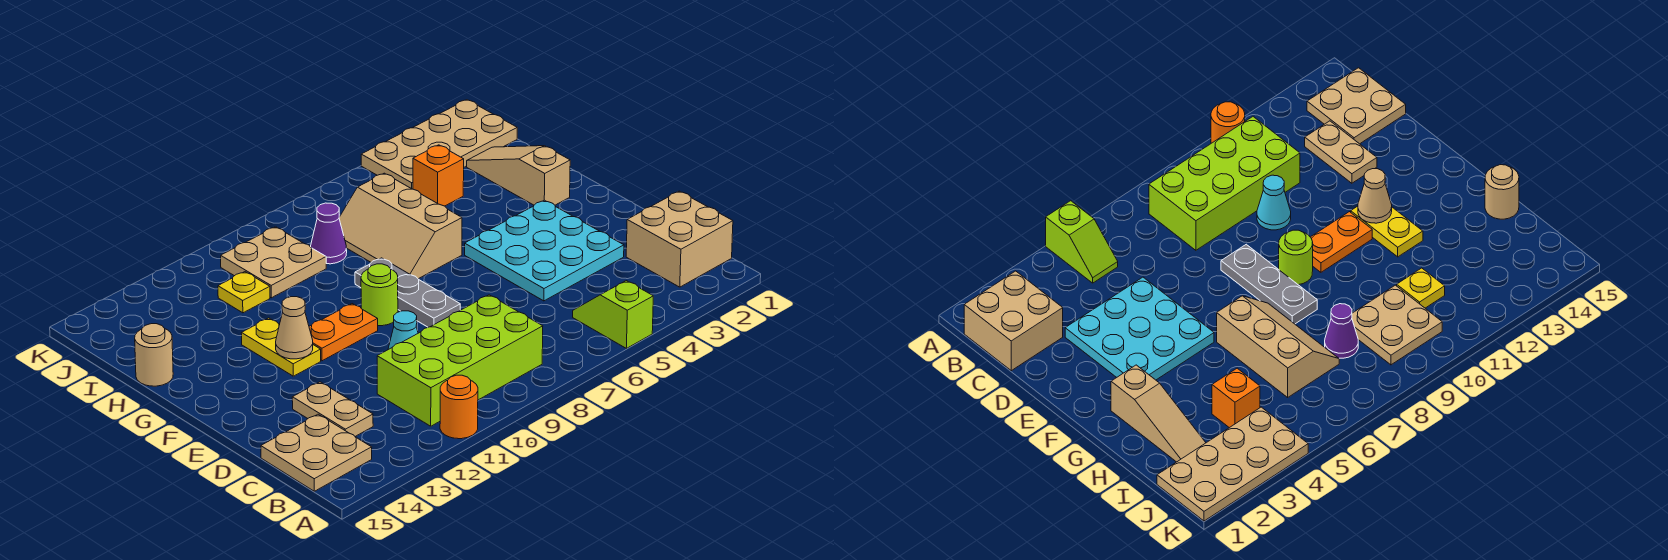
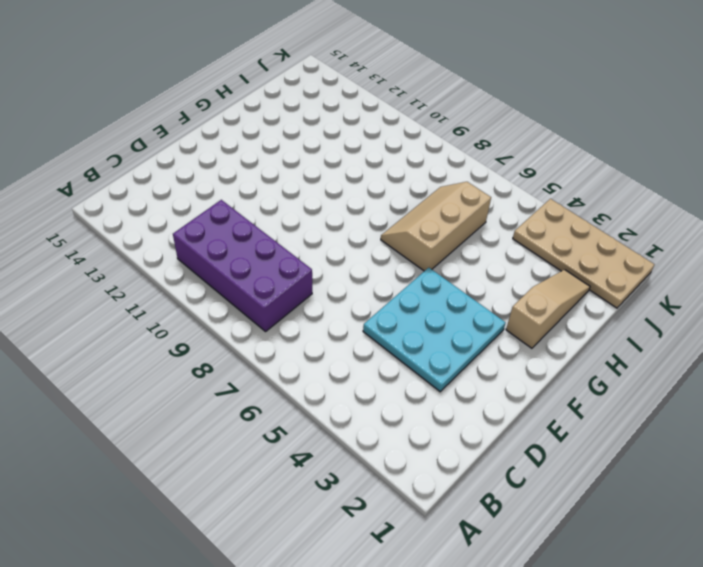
purple brick B8:C11 level 1 -> lime brick B8:C11 level 1
none -> lime slope A5:B5 level 1 top A
none -> orange round brick A11 level 1
none -> tan brick B1:C2 level 1

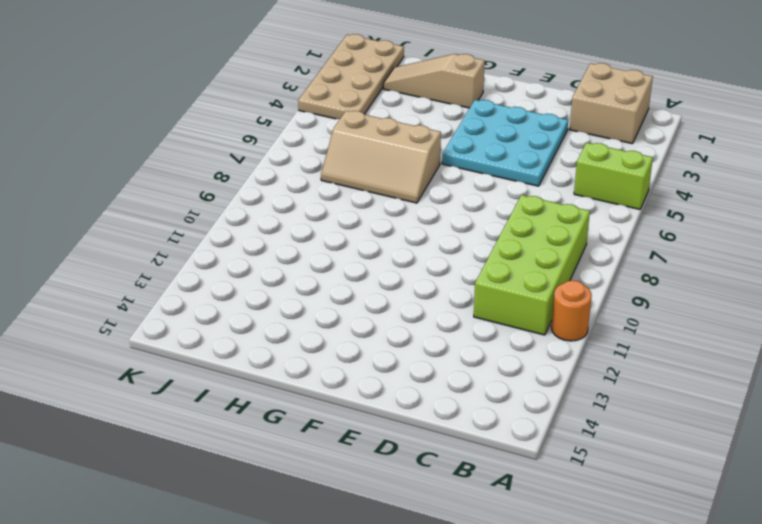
lime brick A5:B5 level 1 -> lime slope A5:B5 level 1 top A
none -> tan plate B14:C15 level 1
none -> tan plate C13:D13 level 1
none -> cyan cone D10 level 1

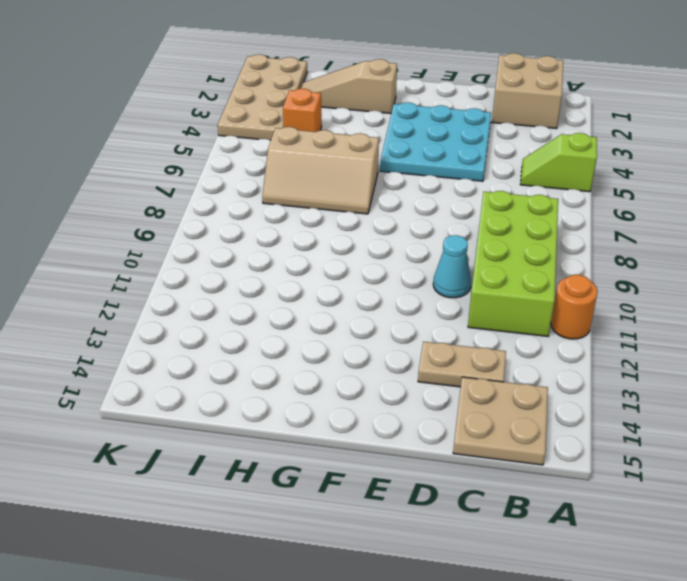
none -> grey plate E8:G8 level 1
none -> lime round brick F9 level 1
none -> orange plate F10:F11 level 1

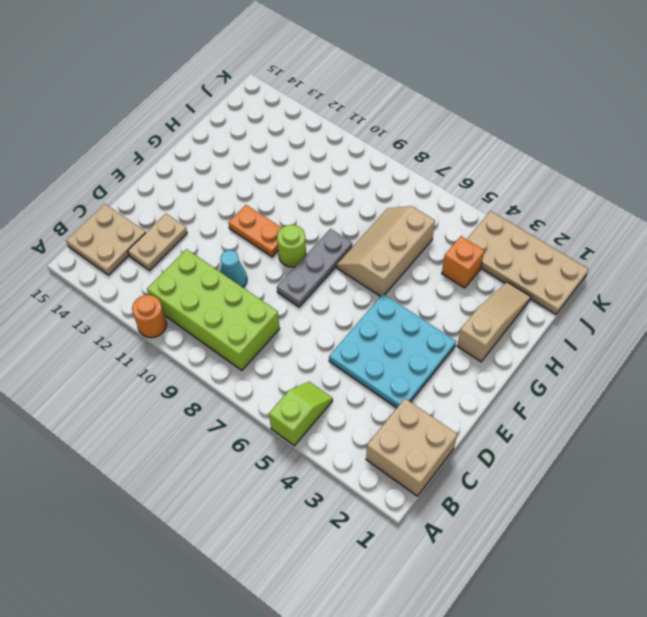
none -> yellow plate F12:G12 level 1
none -> tan round brick H15 level 1
none -> purple cone I8 level 1

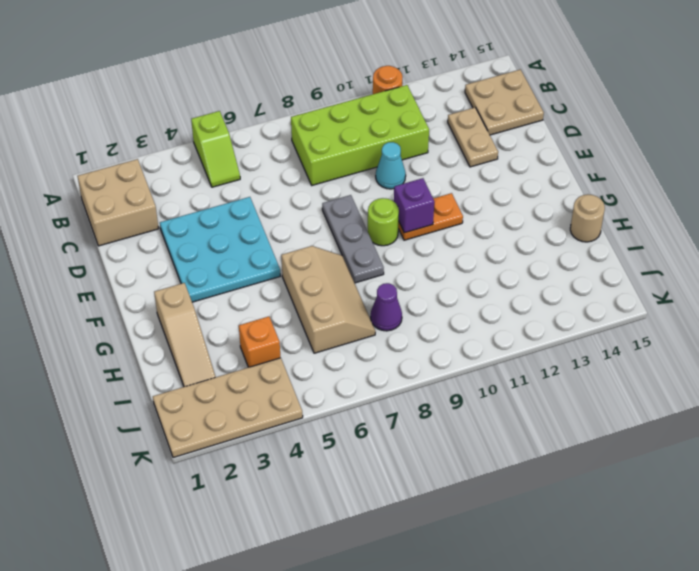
purple brick F10 level 2 -> none
none -> yellow plate F12:G12 level 1
none -> tan plate I9:J10 level 1
none -> yellow plate I11 level 1

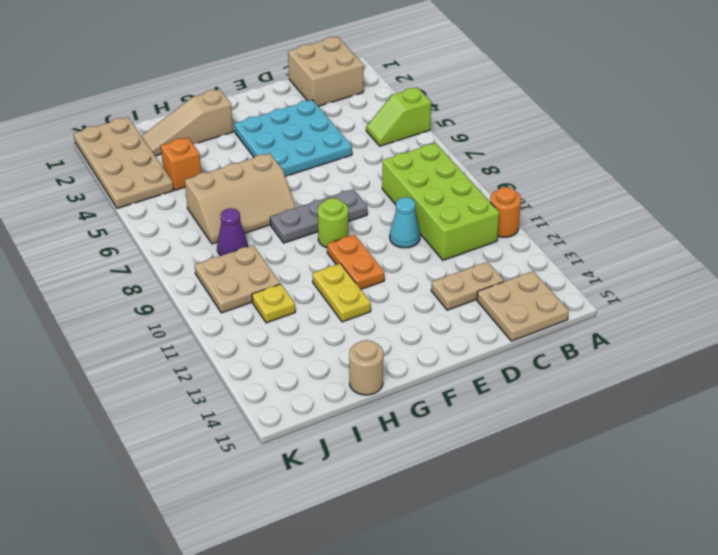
yellow plate G11:G12 level 1 -> yellow plate F12:G12 level 1
none -> tan cone F12 level 2

